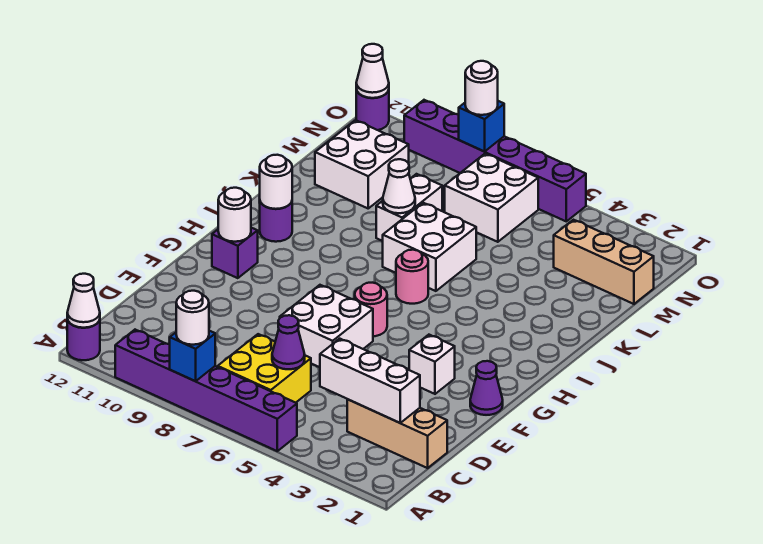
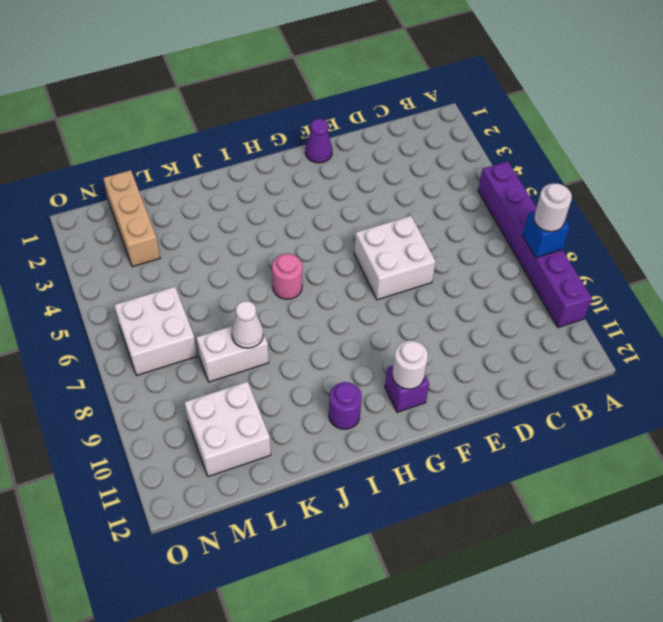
none -> purple round brick A12 level 1
none -> yellow brick B6:C7 level 1
none -> tan brick C1:C3 level 1

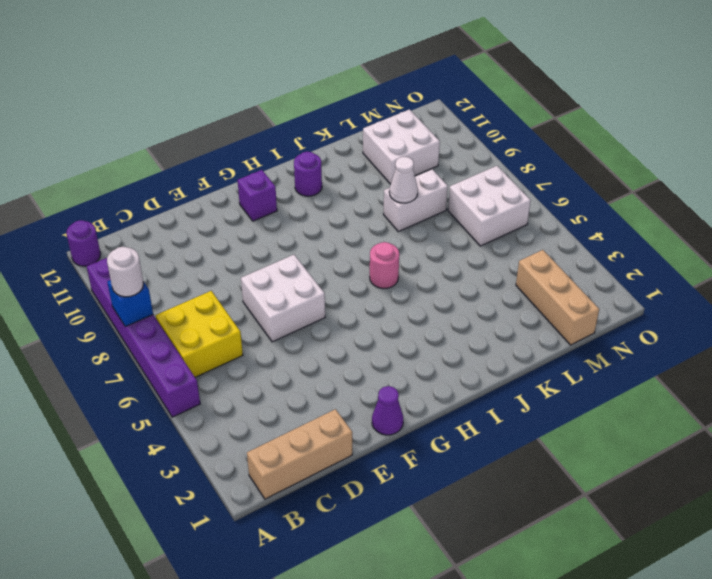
tan brick B1:D1 level 1 -> tan brick C1:C3 level 1
none -> white brick F3 level 1
none -> pink round brick G6 level 1
none -> white brick J6:K7 level 1

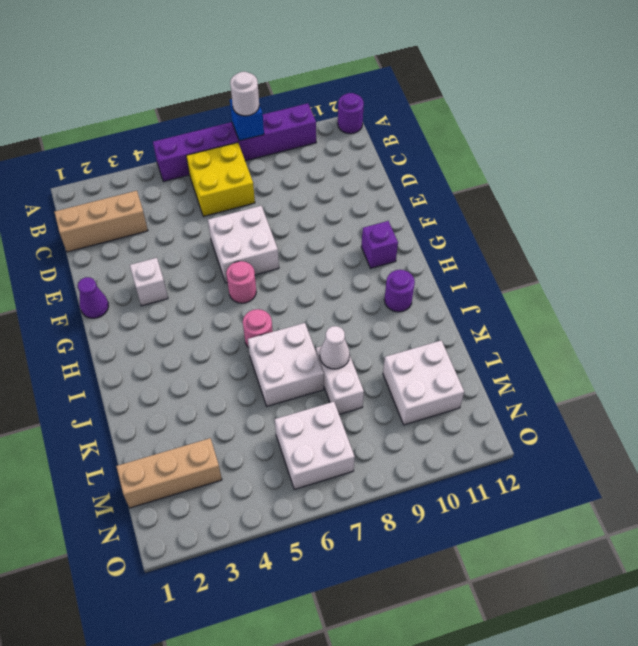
none -> purple brick O5:O10 level 1
none -> purple round brick O12 level 1
none -> white cone A12 level 2

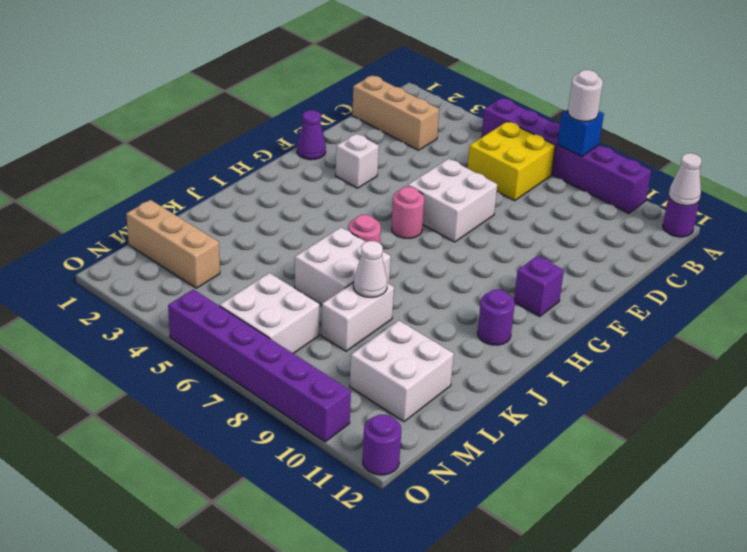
none -> white brick C2:C4 level 2
none -> purple cone C6 level 2
none -> white round brick G11 level 2

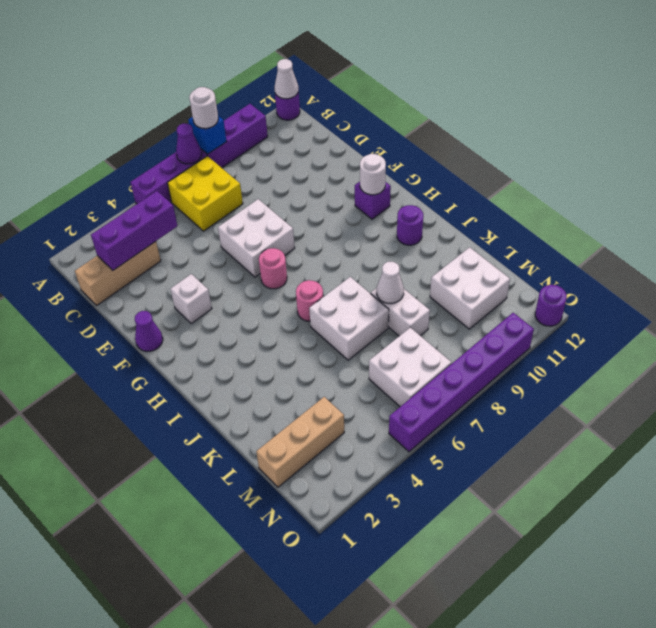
purple cone A7 level 2 -> purple cone C6 level 2
purple brick C2:C4 level 2 -> white brick C2:C4 level 2
none -> white round brick I11 level 2
none -> blue brick O8 level 2
none -> white cone O12 level 2

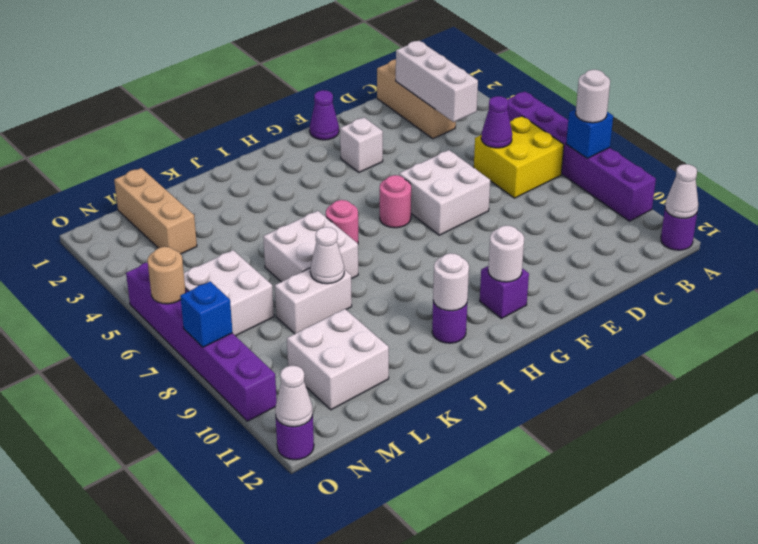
tan round brick O6 level 2 -> none
none -> white round brick O8 level 3

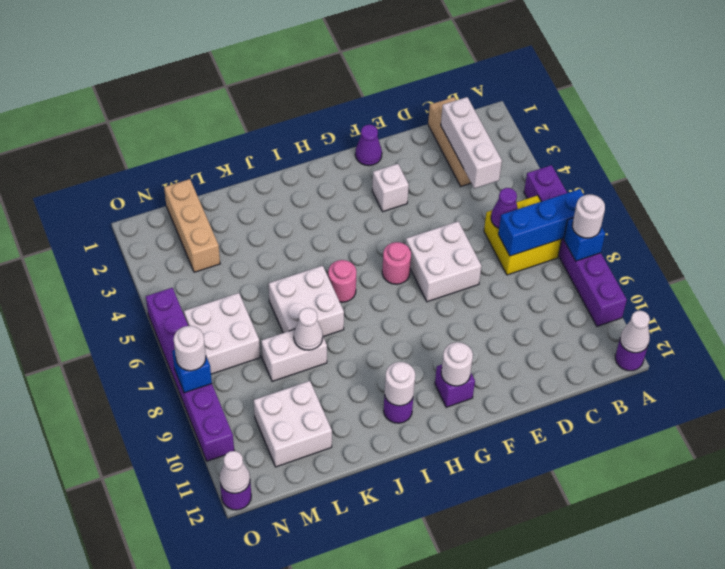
blue brick A7:C7 level 2 -> none

